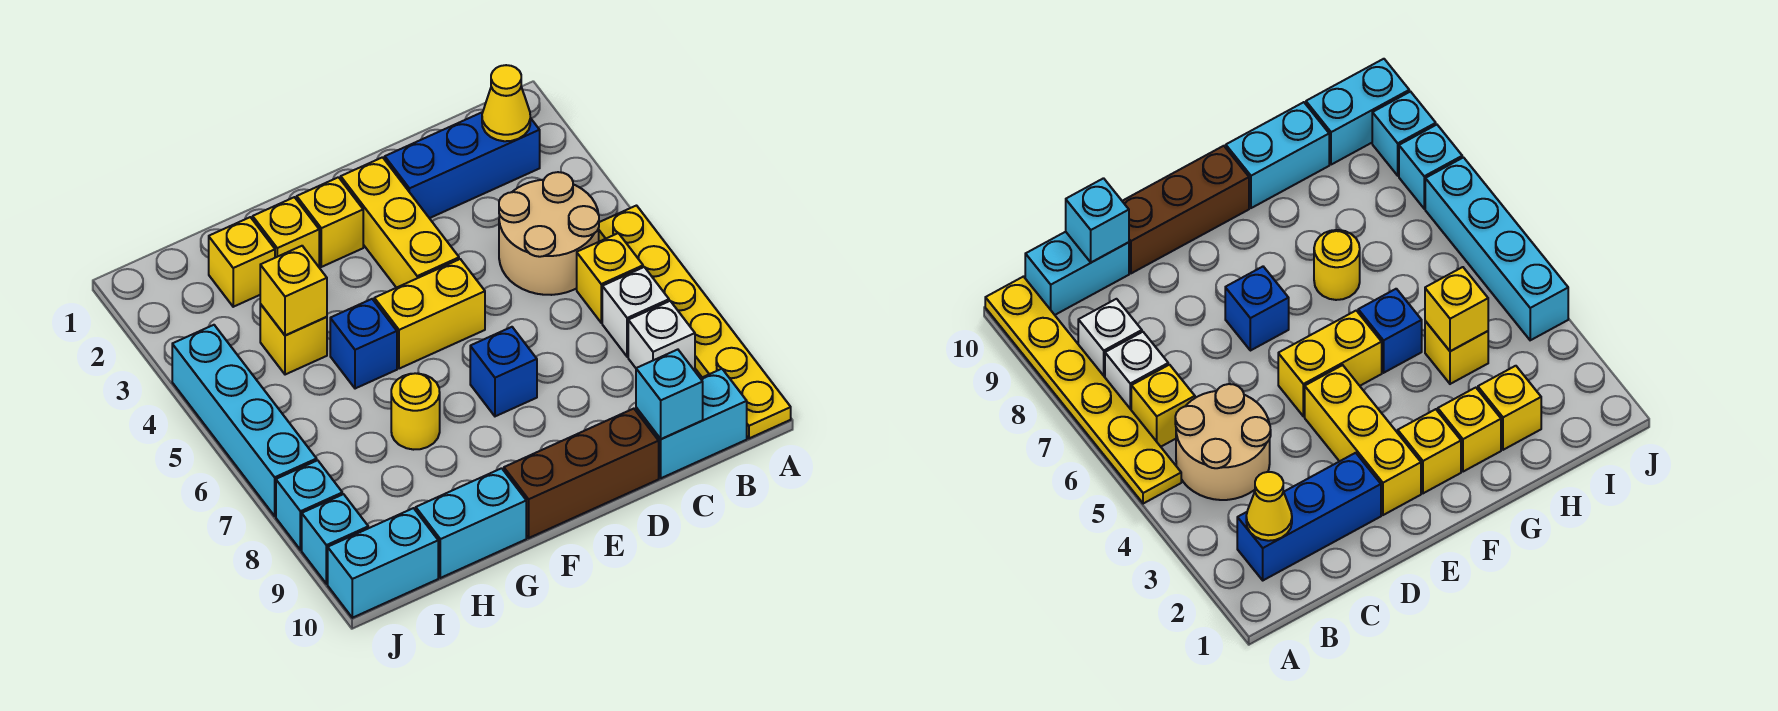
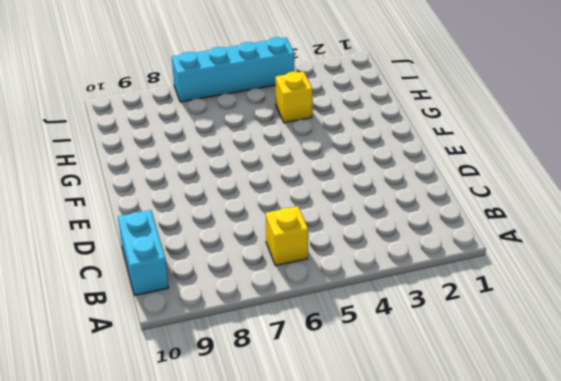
none -> yellow plate A5:A10 level 1
none -> blue brick B2:D2 level 1
none -> tan round brick B4:C5 level 1

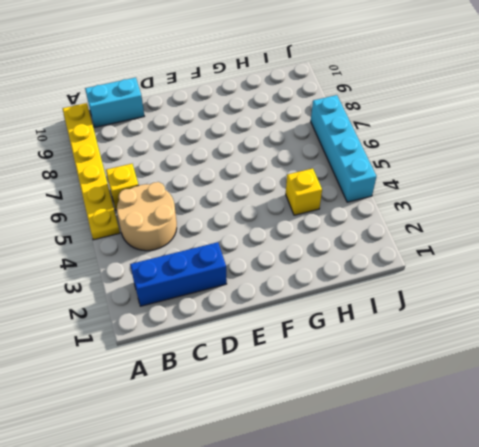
none -> white brick B7 level 1
none -> white brick B8 level 1
none -> brown brick D10:F10 level 1

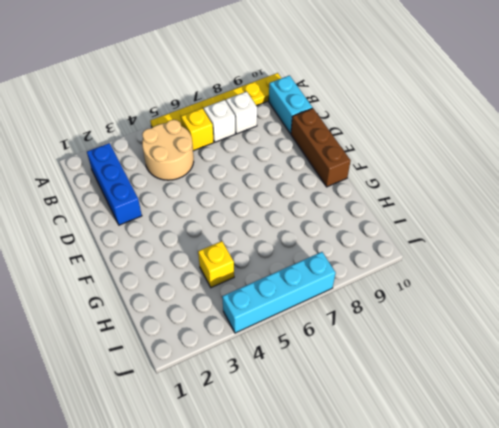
none -> yellow brick E2:E4 level 1
none -> yellow brick E5:F5 level 1
none -> blue brick E7 level 1

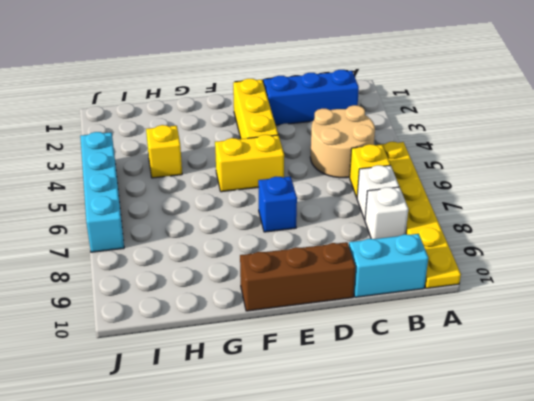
none -> yellow brick F2 level 1
none -> yellow brick G2 level 1
none -> blue brick G5 level 1

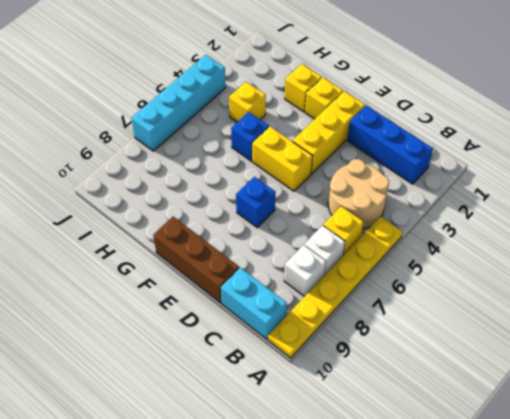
none -> yellow round brick G7 level 1
none -> cyan brick G10:H10 level 1
none -> yellow brick H2 level 1

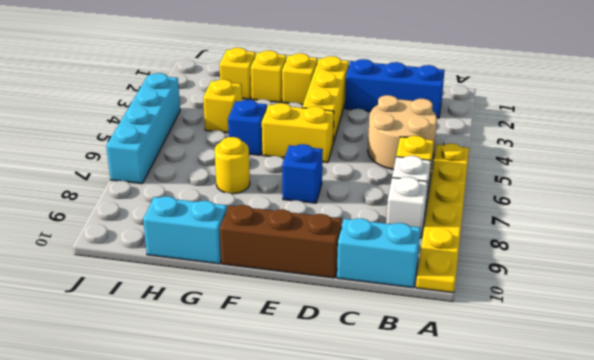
none -> cyan brick I10:J10 level 1
none -> cyan brick J8 level 1
none -> cyan brick J9 level 1

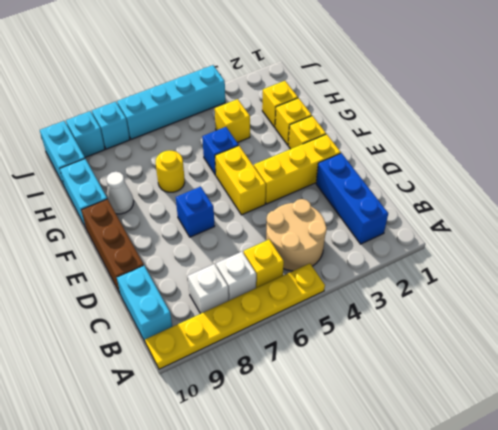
white cone G9 level 1 -> none
none -> yellow cone B2 level 2
none -> cyan brick C10 level 2
none -> yellow brick H4 level 2

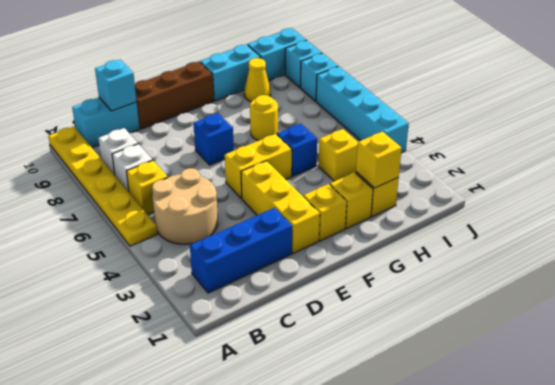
yellow brick H2 level 2 -> yellow brick H4 level 2
yellow cone H9 level 1 -> yellow cone B2 level 2

